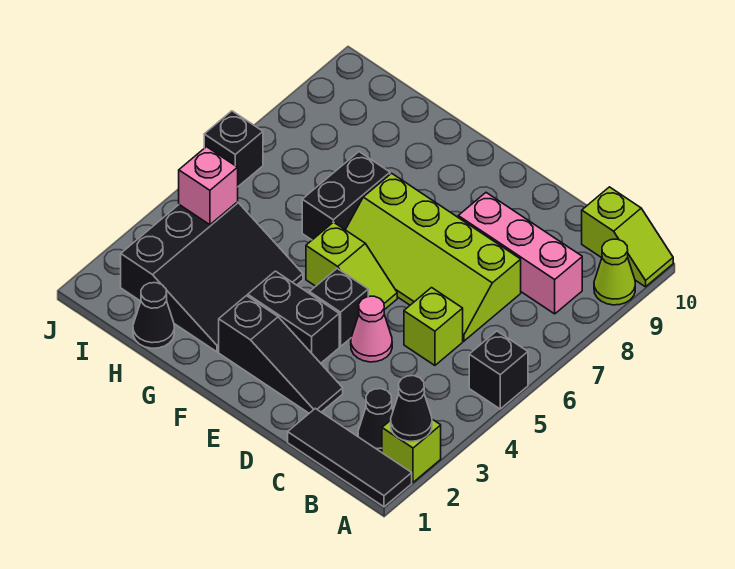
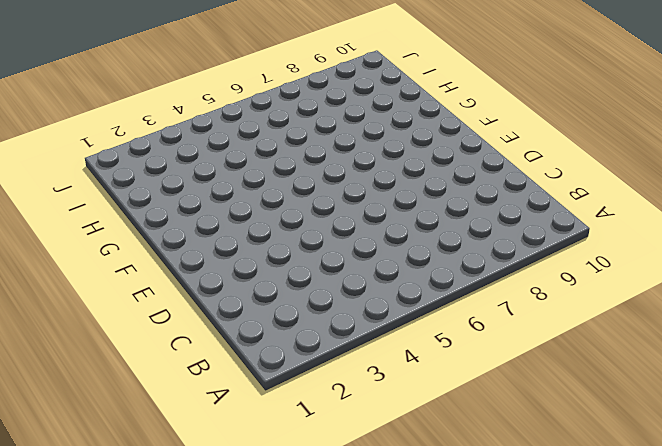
none -> black tile A1:C1 level 1
none -> lime brick A2 level 1
none -> black brick A5 level 1

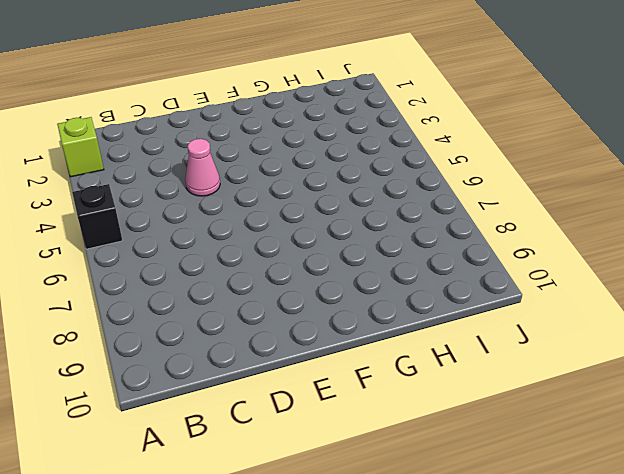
none -> black tile A1:C1 level 1
none -> lime cone A9 level 1
none -> lime slope A10:B10 level 1 top B

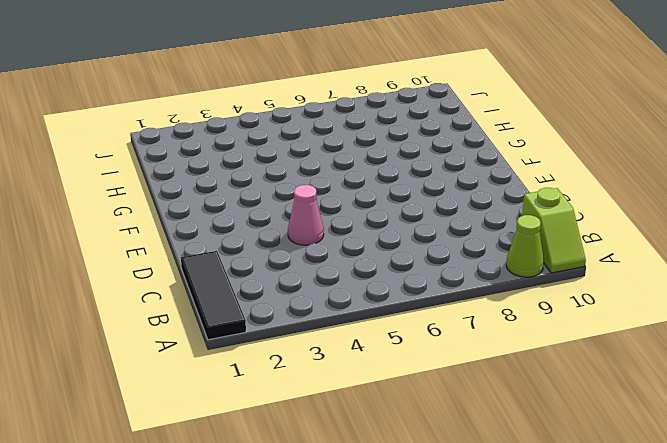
none -> lime brick A2 level 1
none -> black brick A5 level 1
none -> black cone B2 level 1

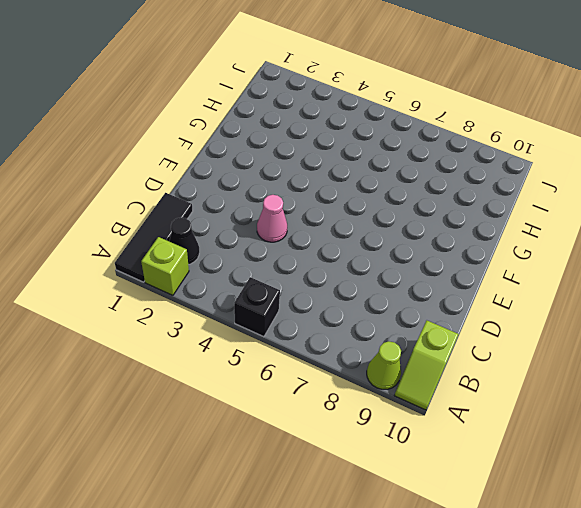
none -> pink brick B8:D8 level 1
none -> lime brick C5 level 1
none -> lime slope C6:F7 level 1 top 7

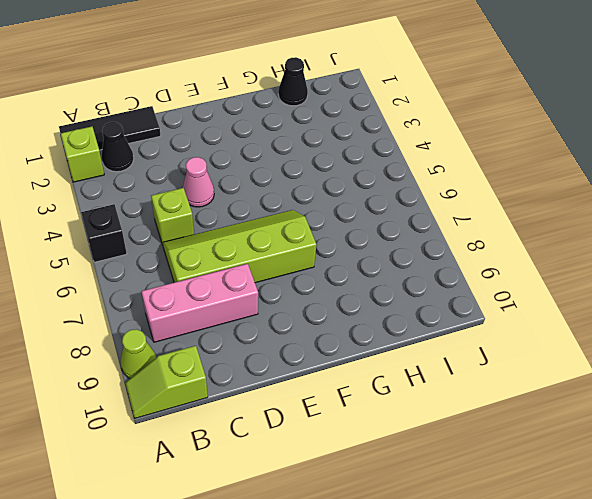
none -> black slope D2:F2 level 1 top F
none -> black brick E3:F3 level 1
none -> black brick E4 level 1

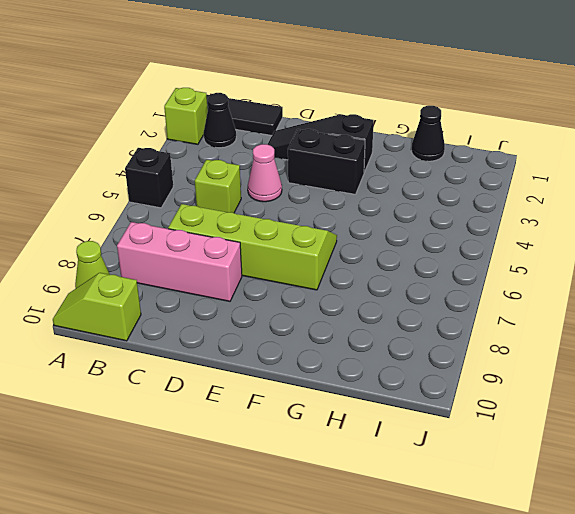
none -> black brick E4 level 1
none -> lime slope E5:F5 level 1 top F
none -> black slope G2:I4 level 1 top I

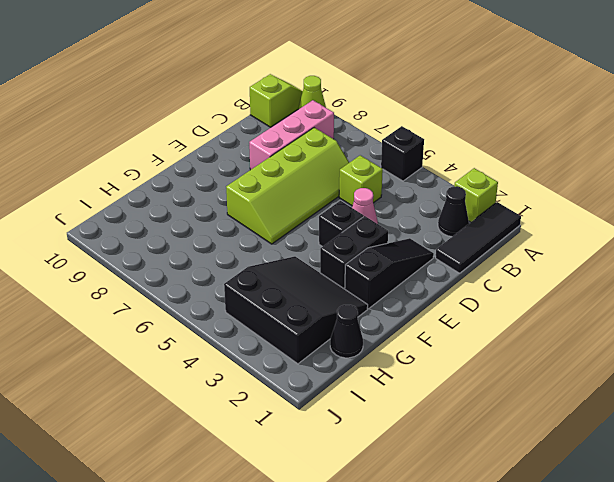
none -> lime slope E5:F5 level 1 top F
none -> black brick G6:G7 level 1
none -> black brick J6 level 1

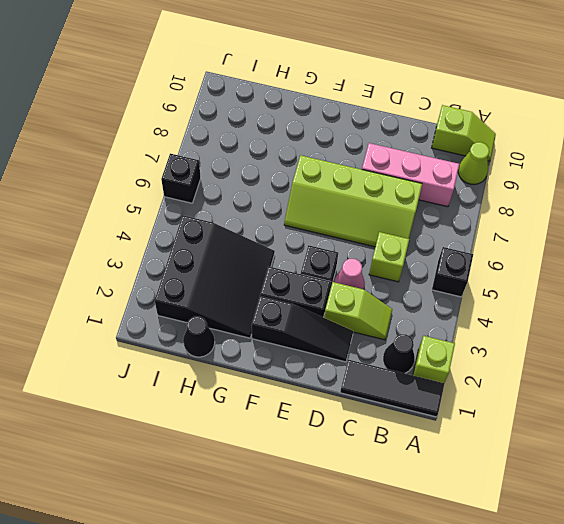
lime slope C3:D3 level 1 top D -> lime slope E5:F5 level 1 top F
none -> black brick G6:G7 level 1
none -> black cone A2 level 2
none -> pink brick I4 level 2

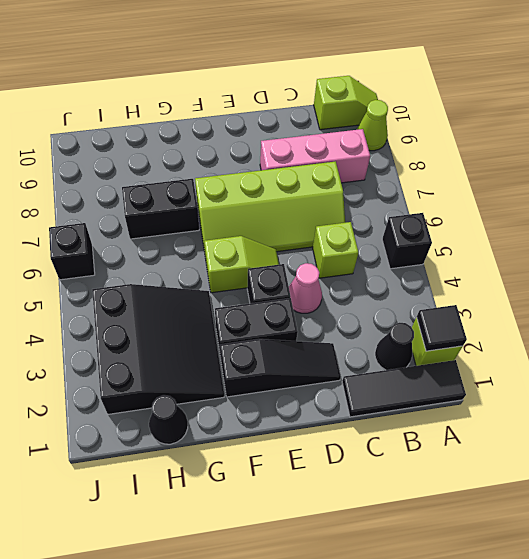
black tile A2 level 2 -> black cone A2 level 2
black brick G7:H7 level 1 -> black brick G6:G7 level 1
none -> pink brick I4 level 2

